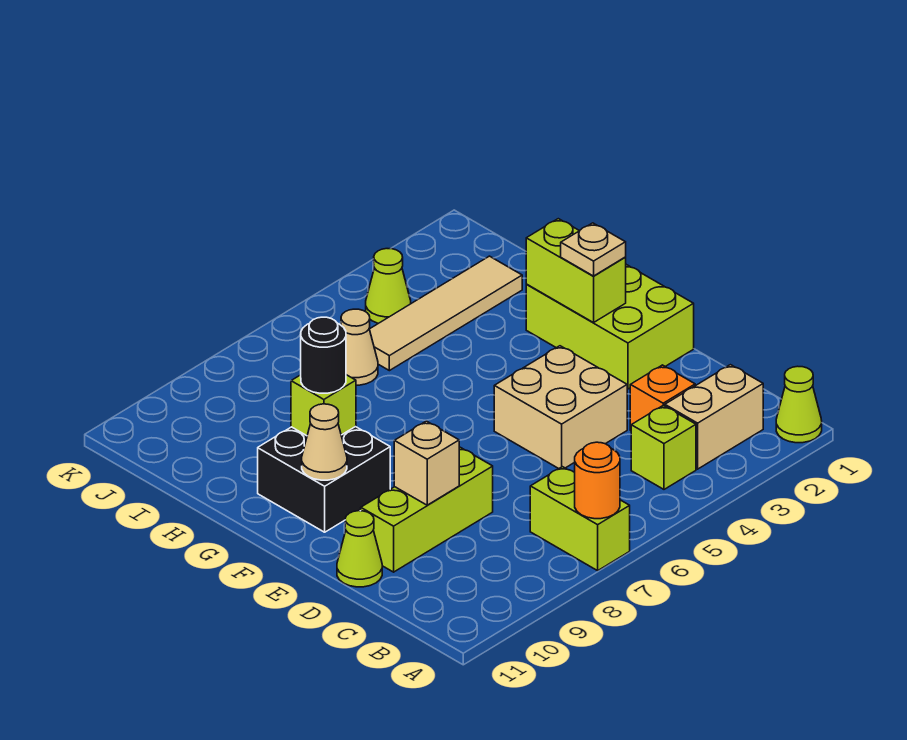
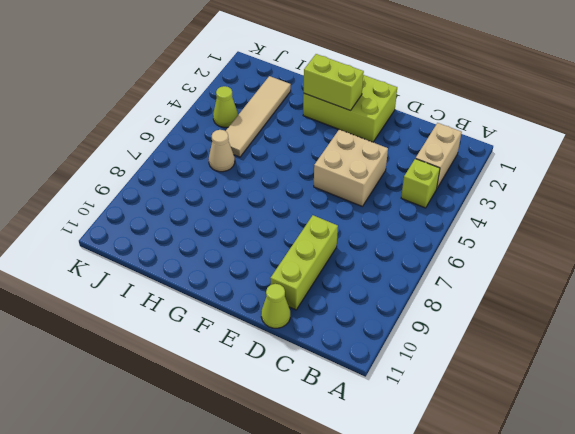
none -> lime cone A1 level 1
none -> lime brick A7:B7 level 1
none -> orange brick C3 level 1

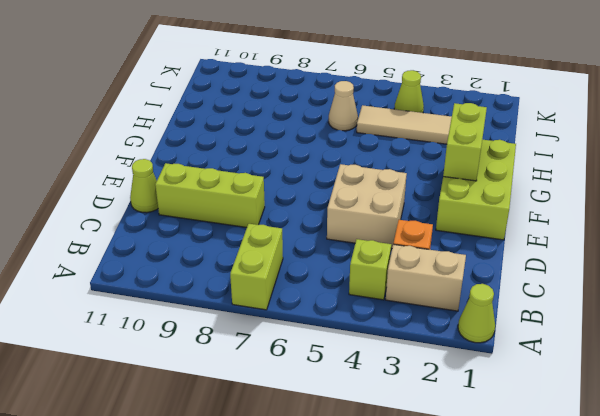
none -> black brick F9:G10 level 1
none -> orange round brick A7 level 2
none -> tan brick D9 level 2

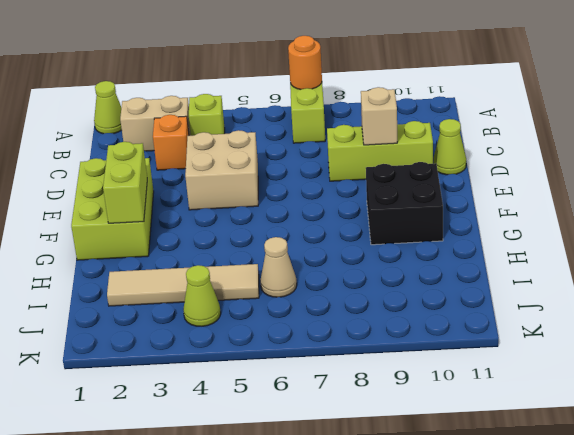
none -> tan cone F10 level 2
none -> lime brick G9 level 2
none -> tan plate F2 level 3

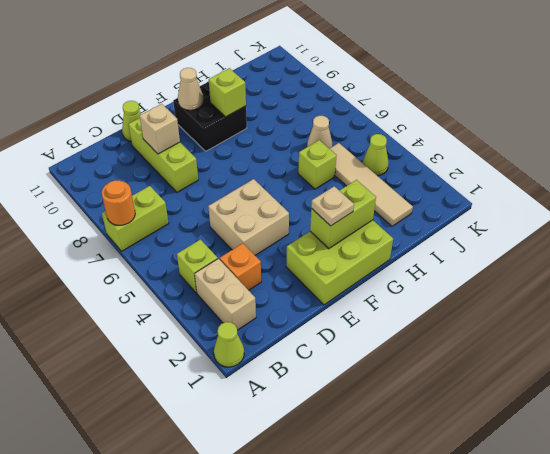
lime brick H5 level 1 -> none
none -> black round brick G9 level 3

